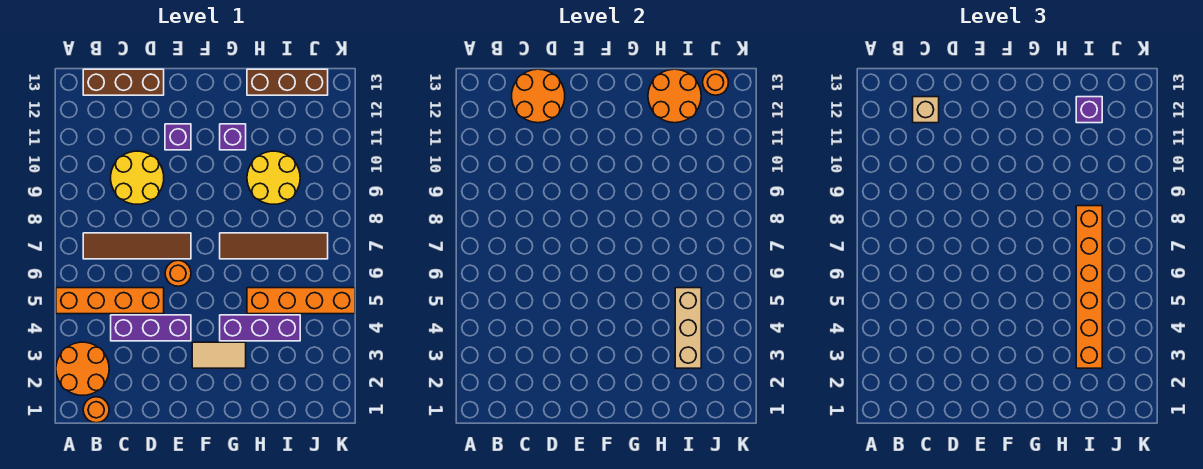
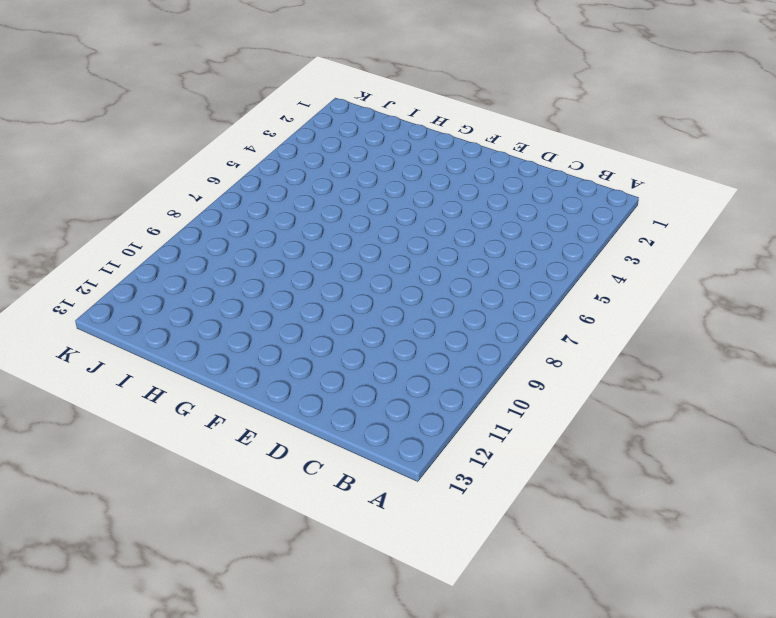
none -> orange round brick A2:B3 level 1
none -> orange brick A5:D5 level 1
none -> orange round brick B1 level 1

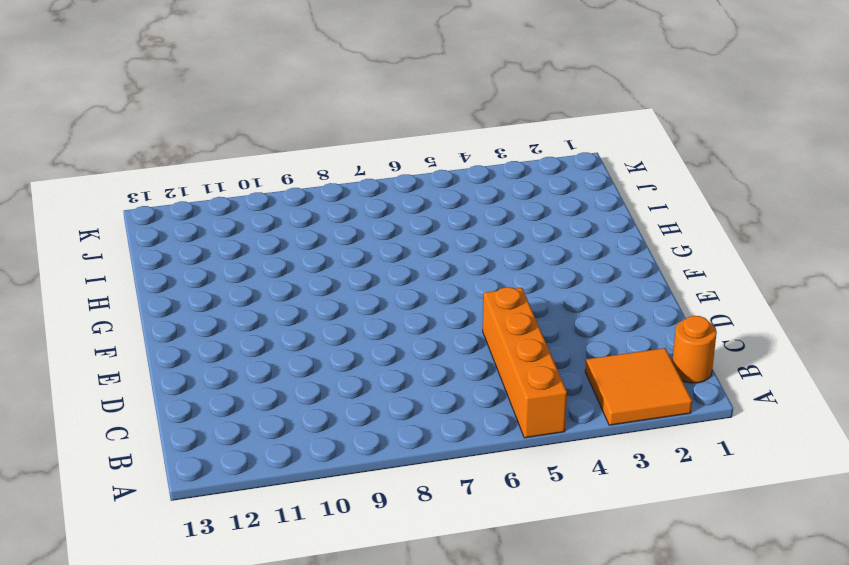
orange tile A2:B3 level 1 -> orange round brick A2:B3 level 1
none -> brown tile B7:E7 level 1
none -> brown brick B13:D13 level 1
none -> purple brick C4:E4 level 1

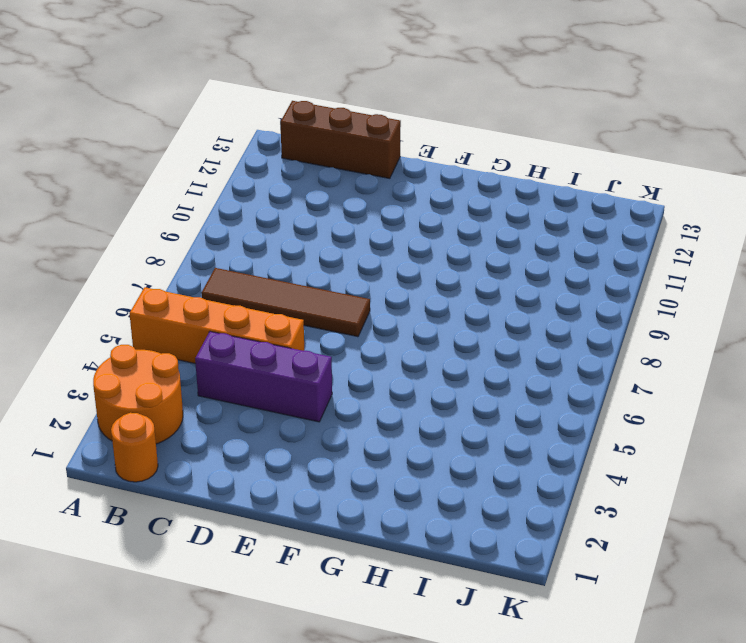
none -> yellow round brick C9:D10 level 1
none -> orange round brick E6 level 1
none -> purple brick E11 level 1

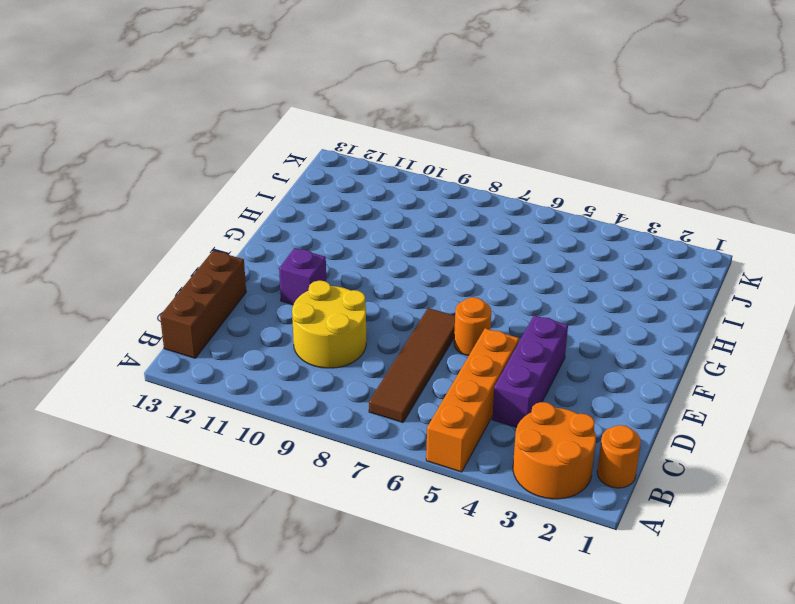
none -> tan tile F3:G3 level 1
none -> purple brick G4:I4 level 1
none -> brown tile G7:J7 level 1

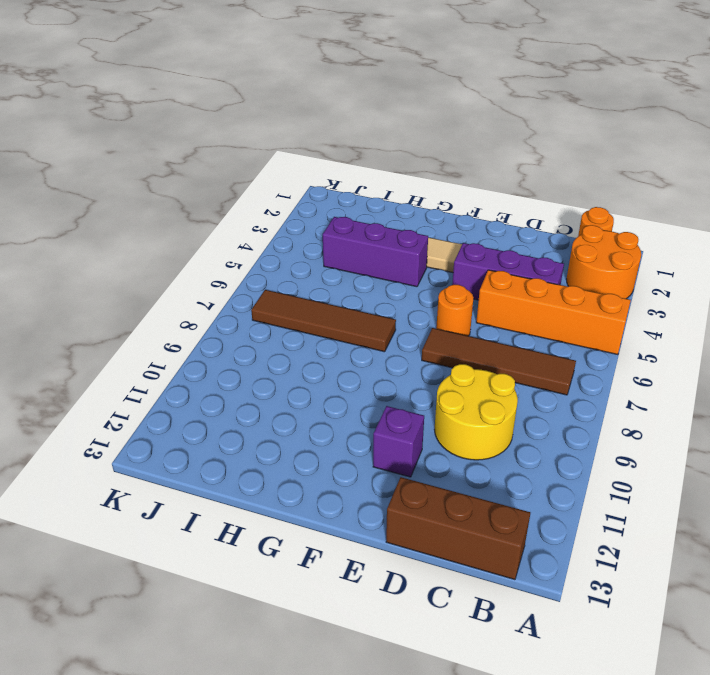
none -> purple brick G11 level 1
none -> orange brick H5:K5 level 1
none -> yellow round brick H9:I10 level 1

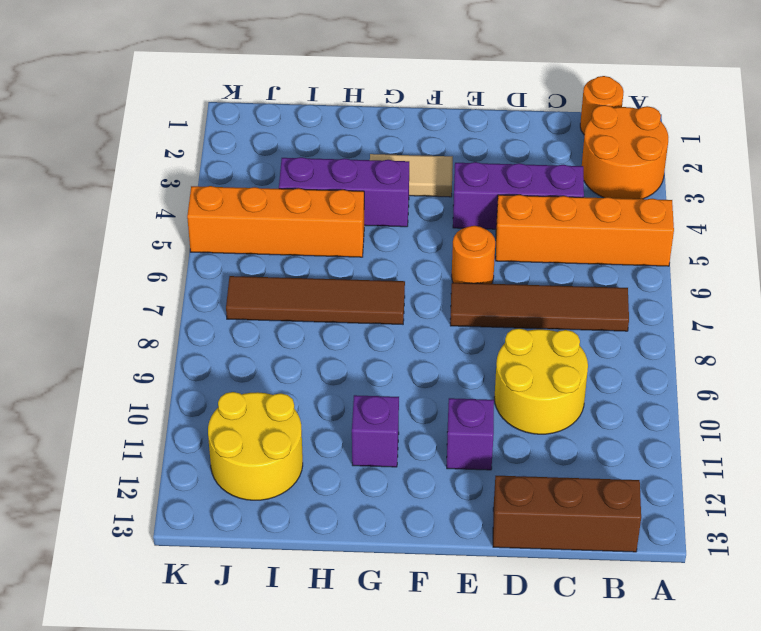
yellow round brick I11:J12 level 1 -> yellow round brick H9:I10 level 1
none -> brown brick H13:J13 level 1
none -> orange round brick C12:D13 level 2
none -> orange round brick H12:I13 level 2

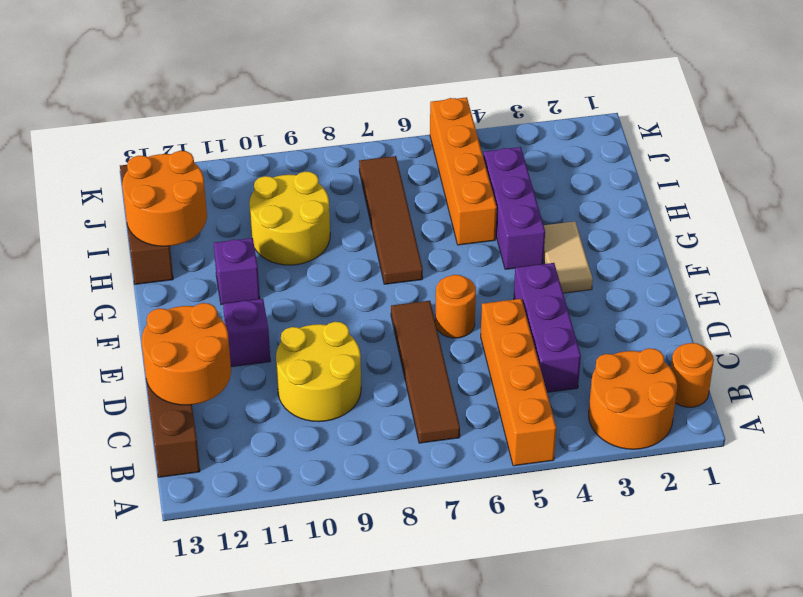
none -> tan brick I3:I5 level 2
none -> orange round brick J13 level 2
none -> tan brick C12 level 3

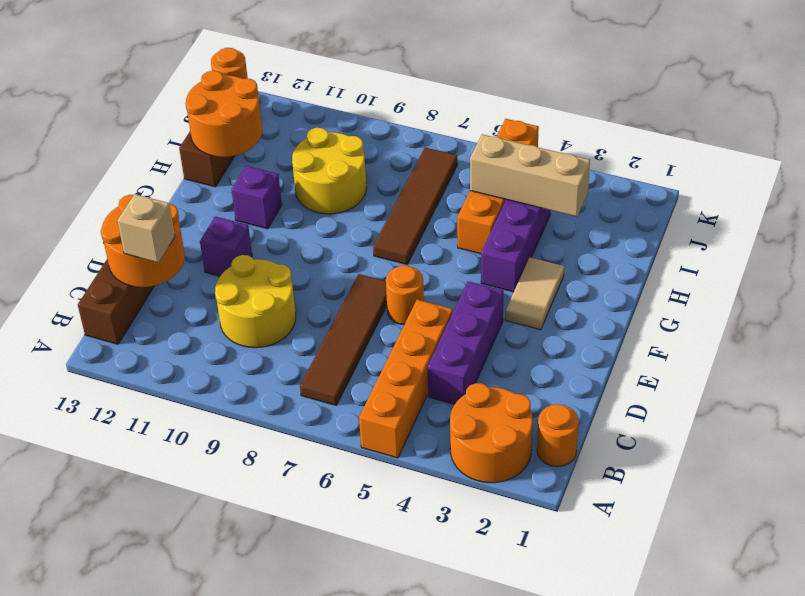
none -> orange brick I3:I8 level 3
none -> purple brick I12 level 3

